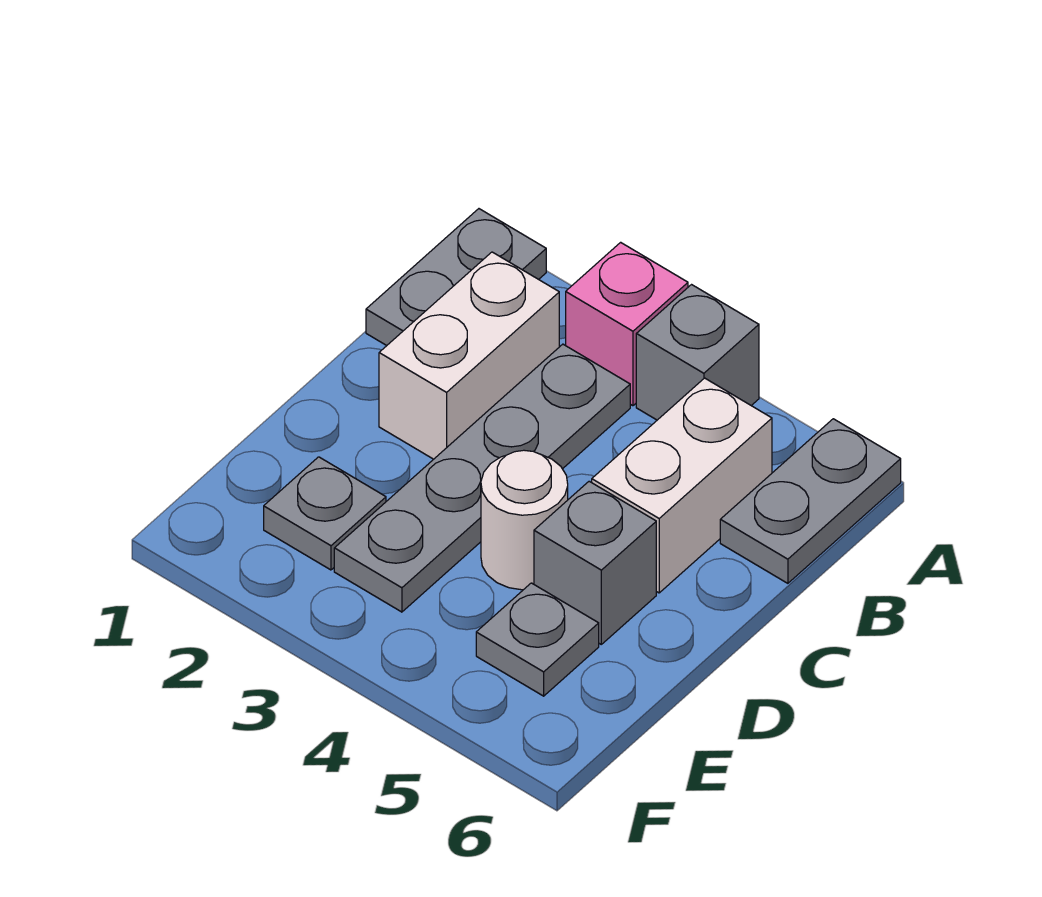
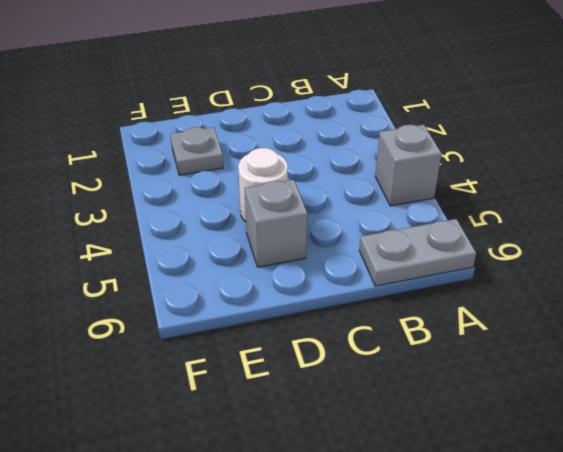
none -> grey plate A1:B1 level 1
none -> pink brick A3 level 1

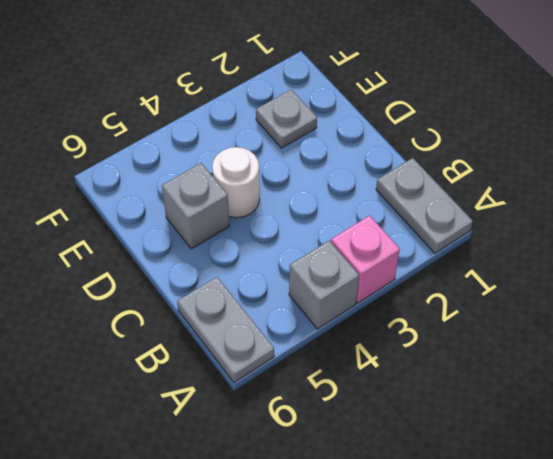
none -> white brick B2:C2 level 1
none -> grey plate B3:E3 level 1

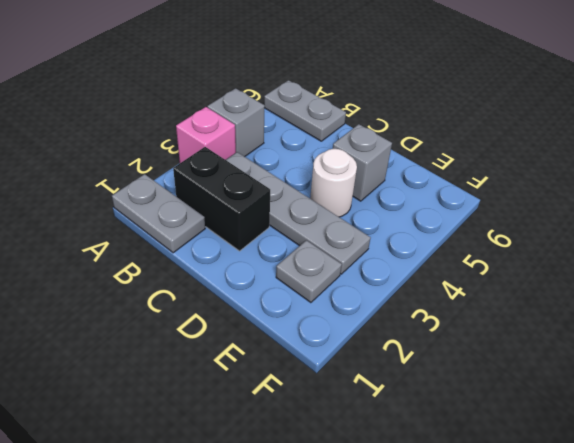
black brick B2:C2 level 1 -> white brick B2:C2 level 1
none -> white brick B5:C5 level 1
none -> grey plate E5 level 1

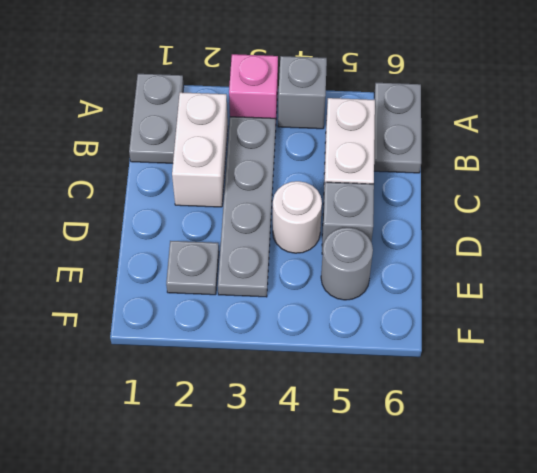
grey round brick E5 level 1 -> grey plate E5 level 1

